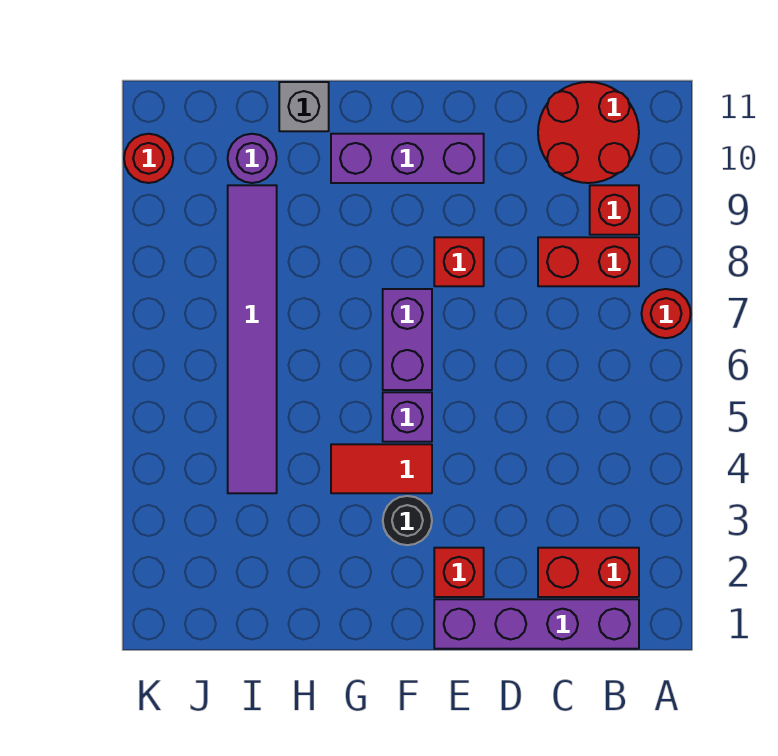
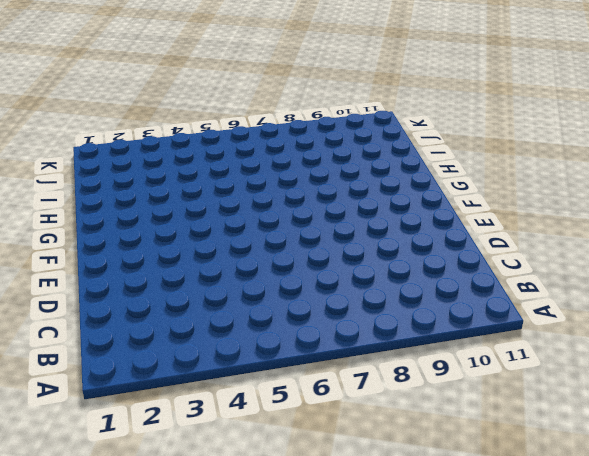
none -> red round brick A7 level 1
none -> purple brick B1:E1 level 1
none -> red brick B2:C2 level 1

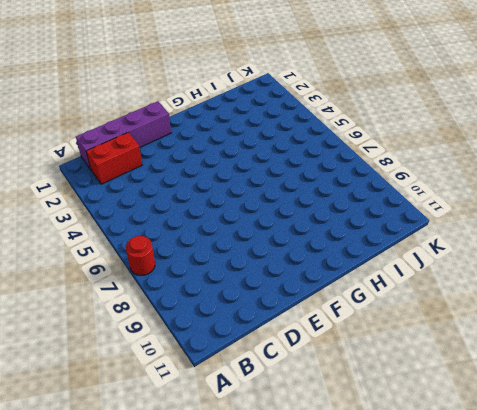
none -> red brick B8:C8 level 1
none -> red brick B9 level 1
none -> red round brick B10:C11 level 1

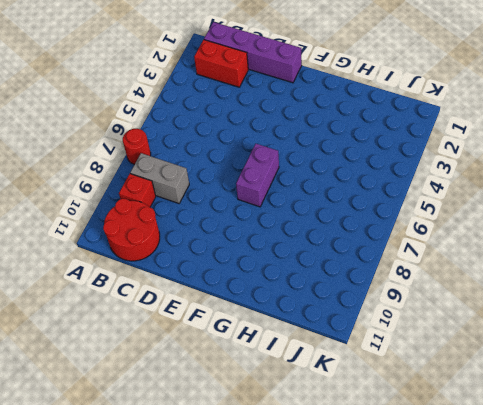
grey brick B8:C8 level 1 -> red brick B8:C8 level 1
none -> red brick E2 level 1
none -> red brick E8 level 1
none -> purple brick E10:G10 level 1

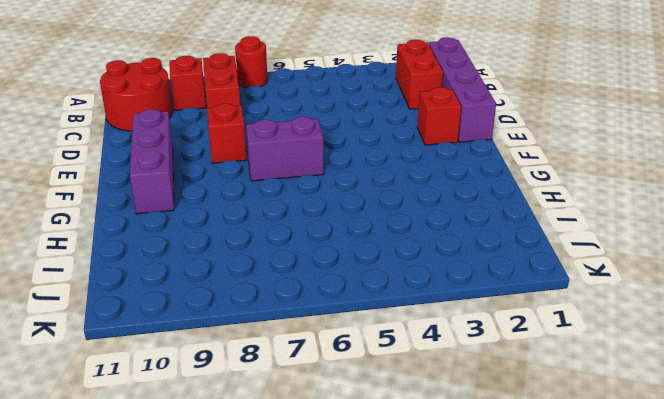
none -> black round brick F3 level 1
none -> red tile F4:G4 level 1
none -> purple brick F5 level 1

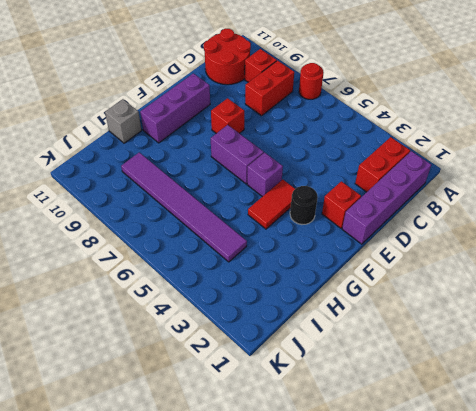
none -> purple round brick I10 level 1
none -> red round brick K10 level 1

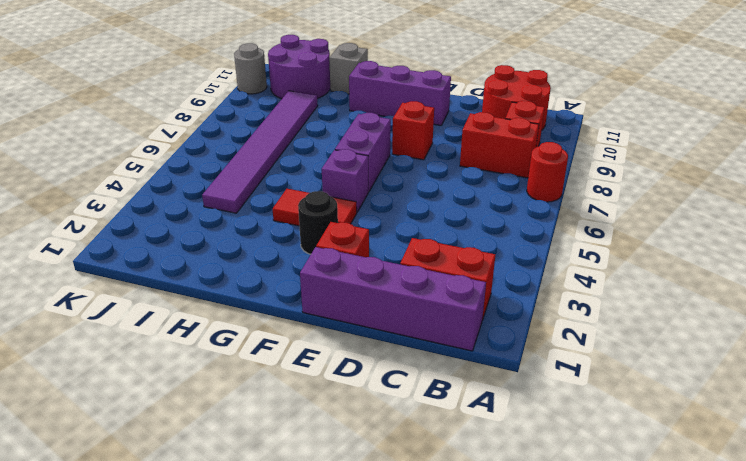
purple round brick I10:J11 level 1 -> purple round brick I10 level 1
grey round brick K10 level 1 -> red round brick K10 level 1

